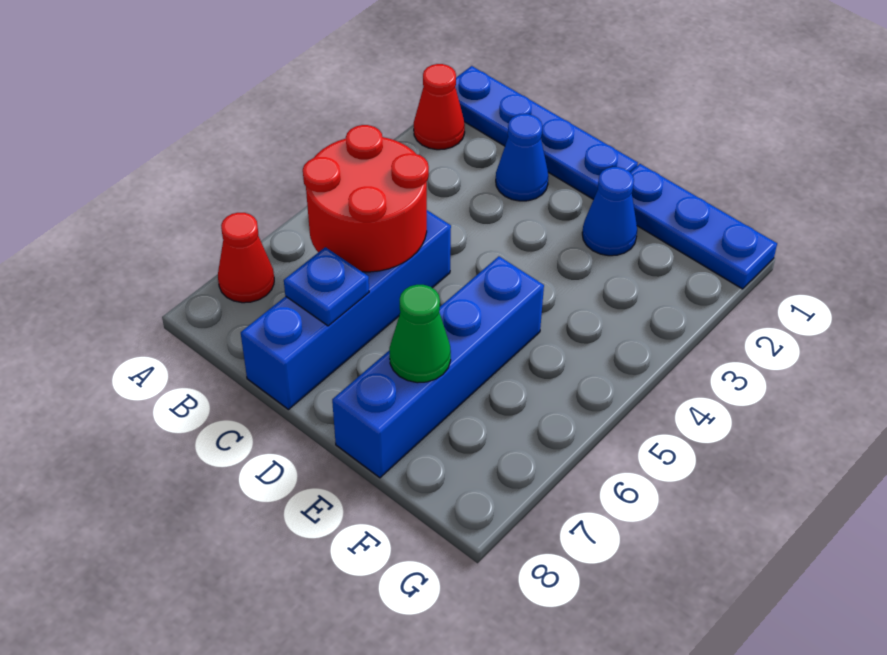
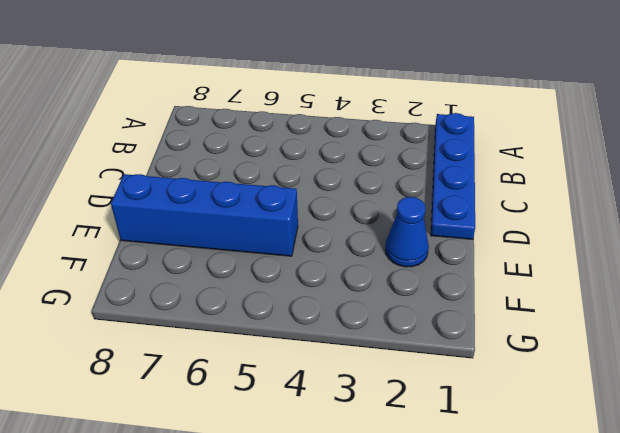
none -> red cone A2 level 1
none -> red cone A7 level 1

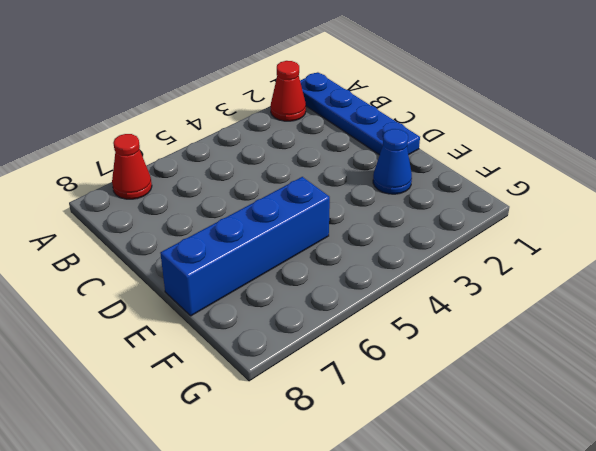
none -> blue cone C2 level 1
none -> blue brick C5:C8 level 1

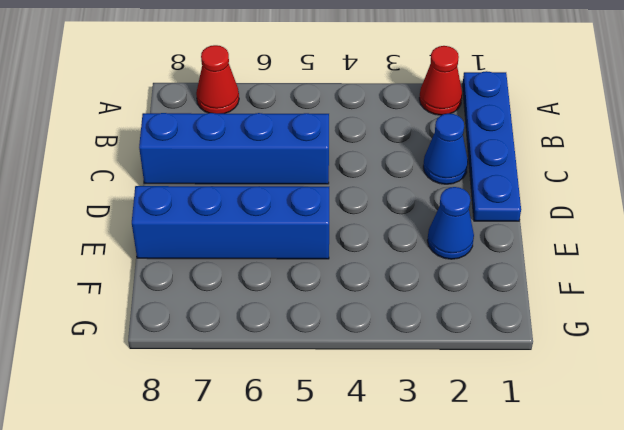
none -> blue plate E1:G1 level 1
none -> red round brick B5:C6 level 2

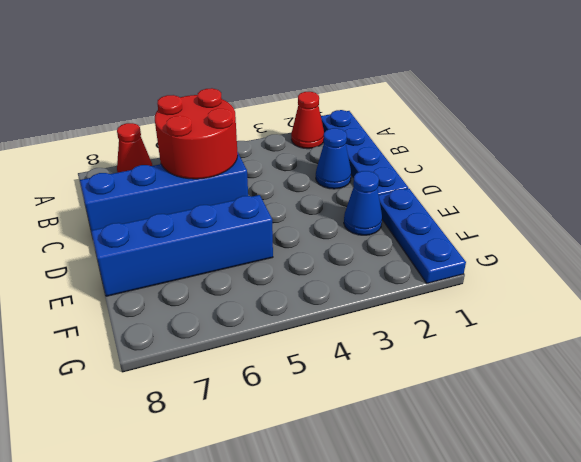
none -> blue plate C7 level 2
none -> green cone E7 level 2

